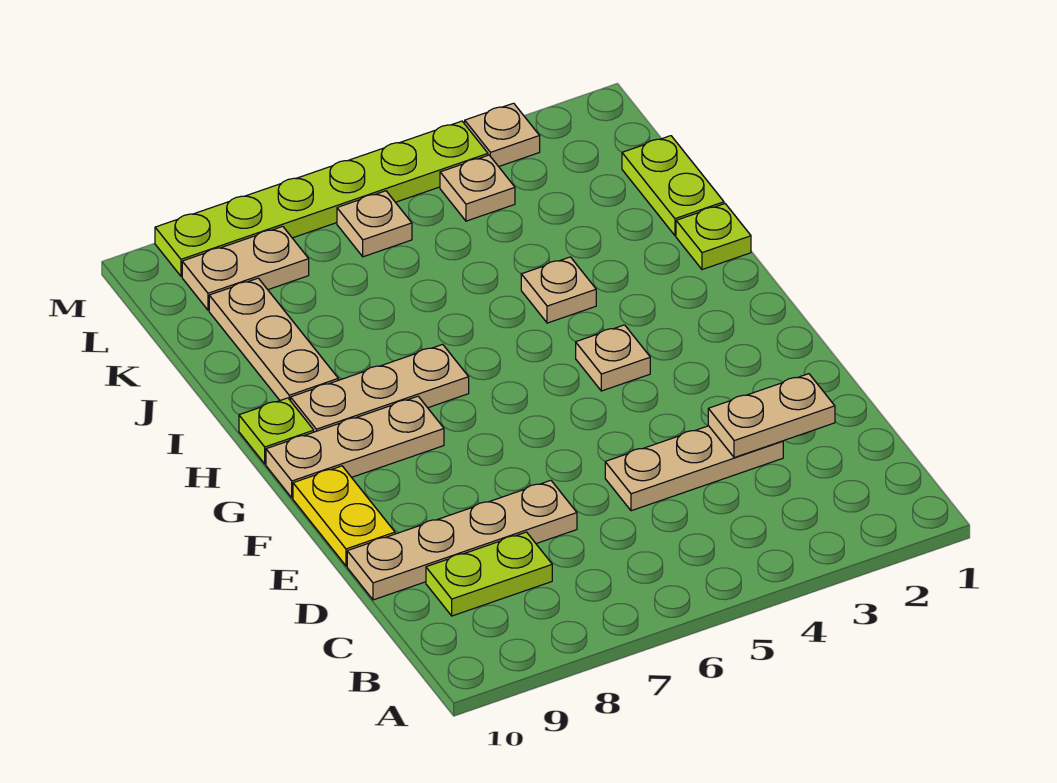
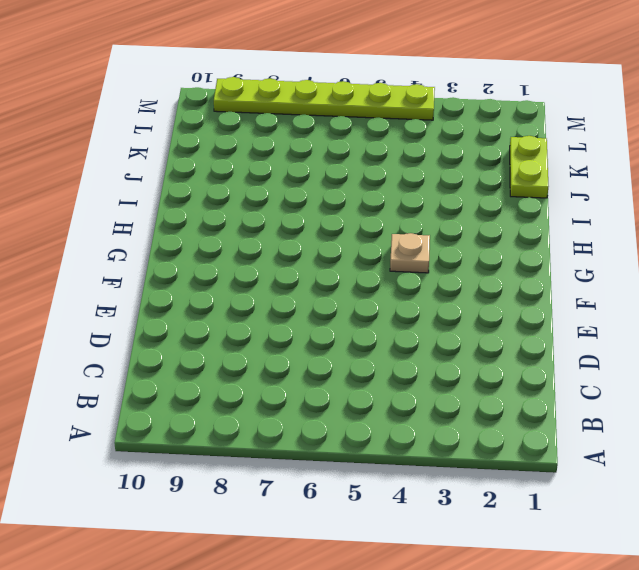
none -> lime plate C8:C9 level 1
none -> tan plate D3:D5 level 1
none -> tan plate D7:D10 level 1

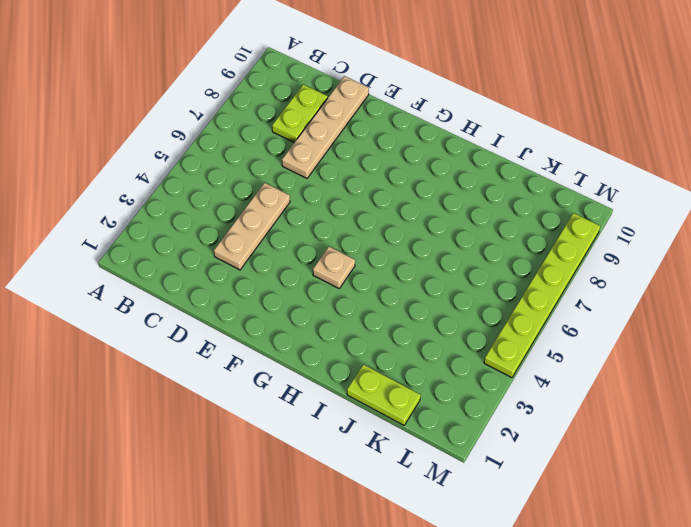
none -> yellow plate E10:F10 level 1
none -> tan plate G8:G10 level 1
none -> tan plate H7:H9 level 1

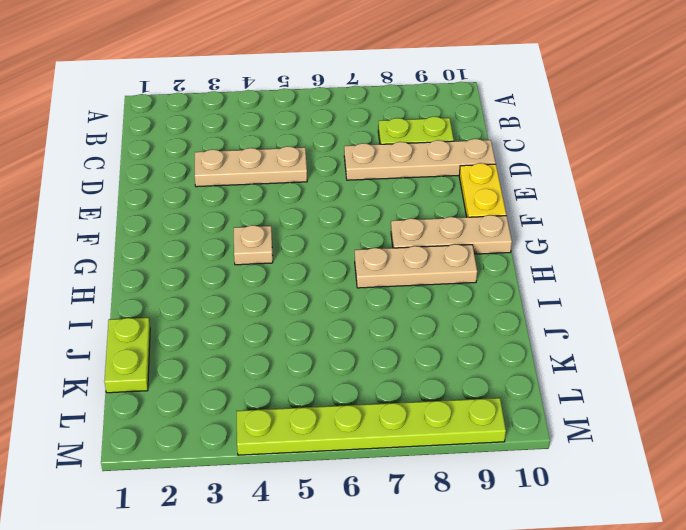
none -> lime plate H10 level 1
none -> lime plate I1 level 1
none -> tan plate I4 level 1

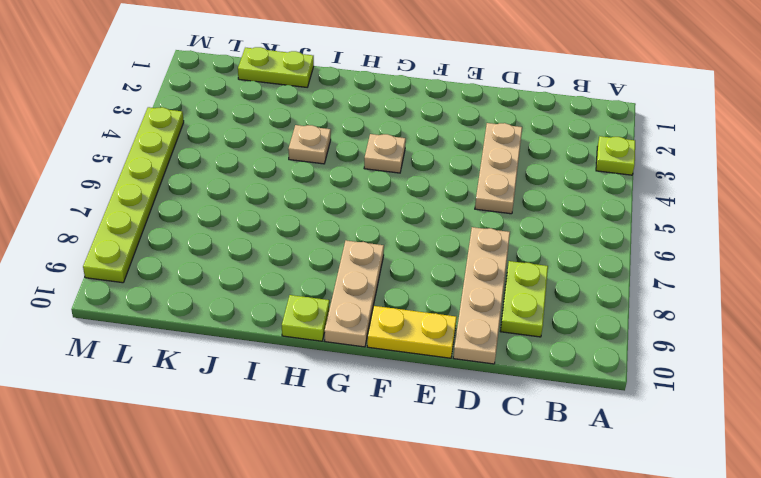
lime plate A3 level 1 -> lime plate I1 level 1
none -> tan plate H7:H9 level 1
none -> tan plate I9:K9 level 1
none -> tan plate L4 level 1

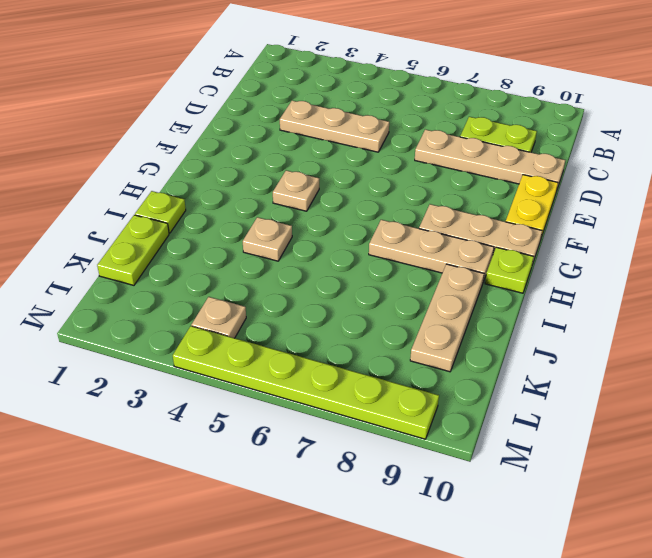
none -> tan plate L6 level 1
none -> tan plate L8:L9 level 1
none -> tan plate M3 level 1

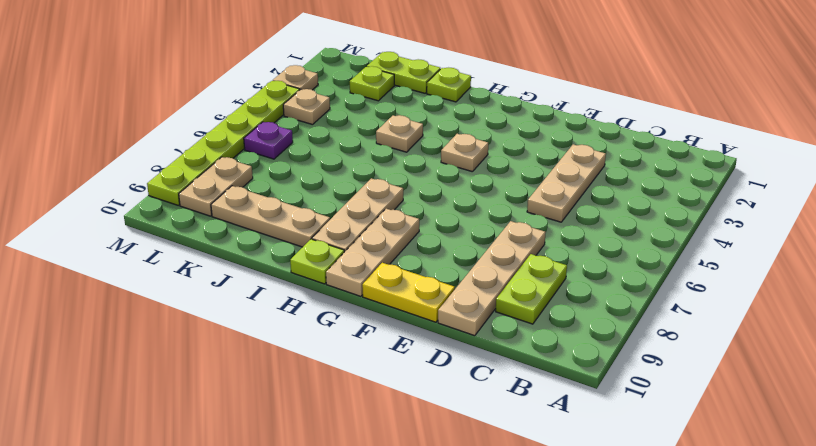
lime plate K2 level 1 -> none
purple plate L6 level 1 -> tan plate L6 level 1
none -> tan plate D2:D3 level 2

